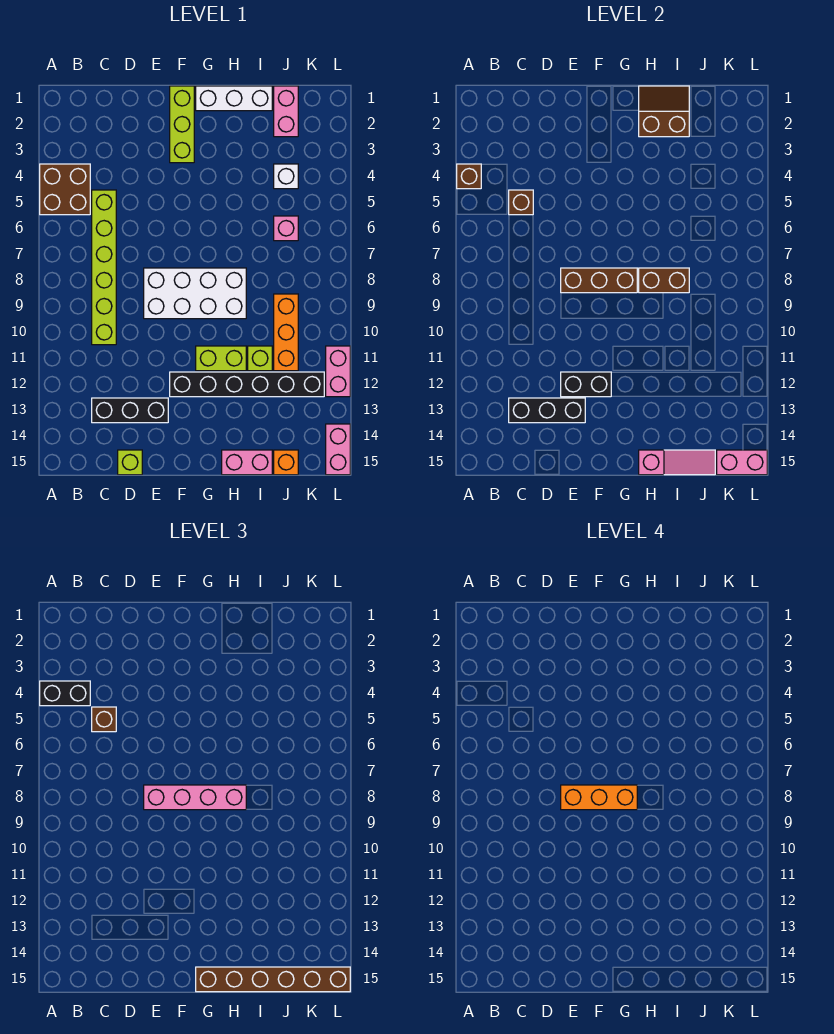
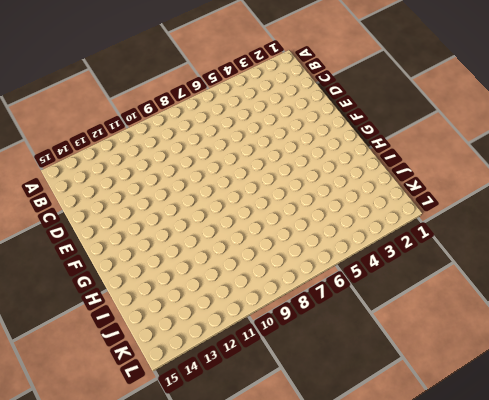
none -> brown brick A4:B5 level 1
none -> lime brick C5:C10 level 1
none -> black brick C13:E13 level 1
none -> lime brick D15 level 1

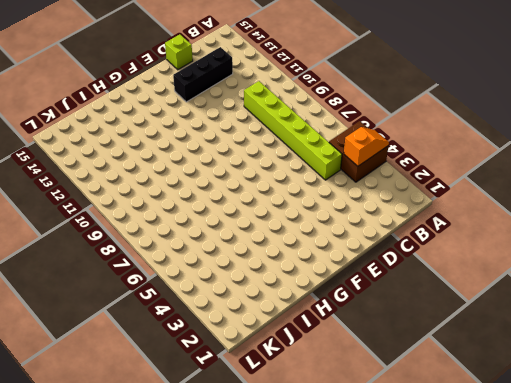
orange slope A4:B4 level 2 top B -> brown brick A4 level 2
none -> white brick E8:H9 level 1
none -> lime brick F1:F3 level 1
none -> black brick F12:K12 level 1
none -> white brick G1:I1 level 1

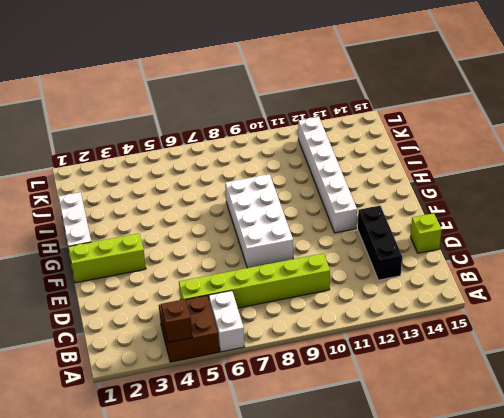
white brick A6:B6 level 1 -> none
white brick F12:K12 level 1 -> black brick F12:K12 level 1
none -> lime brick G11:H11 level 1
none -> pink brick H15:I15 level 1
none -> lime brick I11 level 1
none -> pink brick J1:J2 level 1

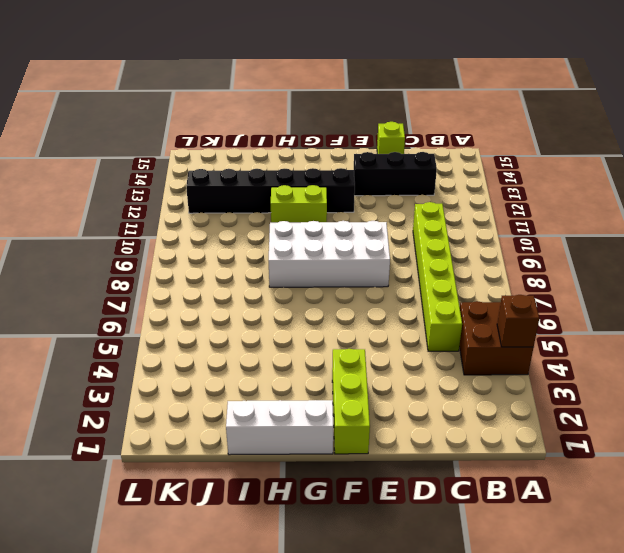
none -> pink brick H15:I15 level 1
none -> lime brick I11 level 1
none -> pink brick J1:J2 level 1
none -> white brick J4 level 1

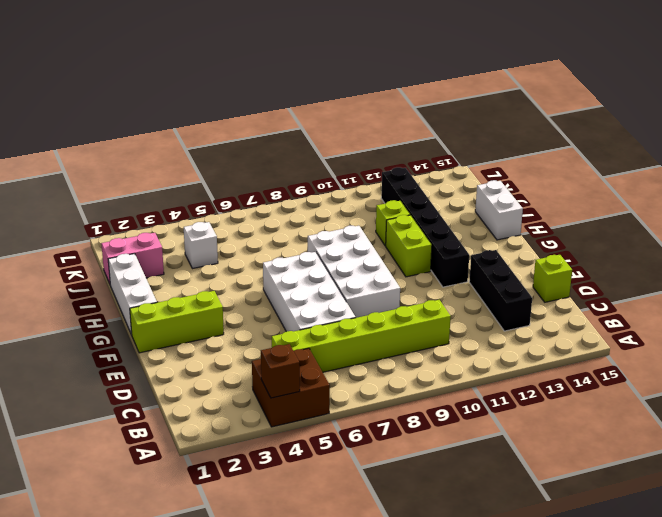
white brick D6:G7 level 1 -> none
white brick H15:I15 level 1 -> pink brick H15:I15 level 1
none -> pink brick J6 level 1
none -> orange brick J9:J11 level 1
none -> orange brick J15 level 1
none -> pink brick L11:L12 level 1

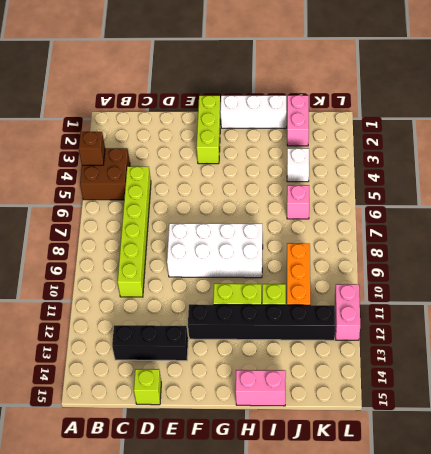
none -> orange brick J15 level 1
none -> pink brick L14:L15 level 1
none -> brown brick C5 level 2
none -> black brick C13:E13 level 2

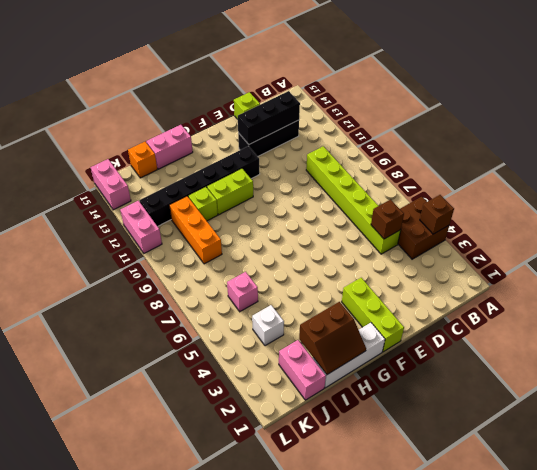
none -> white brick E8:H9 level 1
none -> brown brick E8:G8 level 2
none -> black brick E12:F12 level 2
none -> brown brick H8:I8 level 2

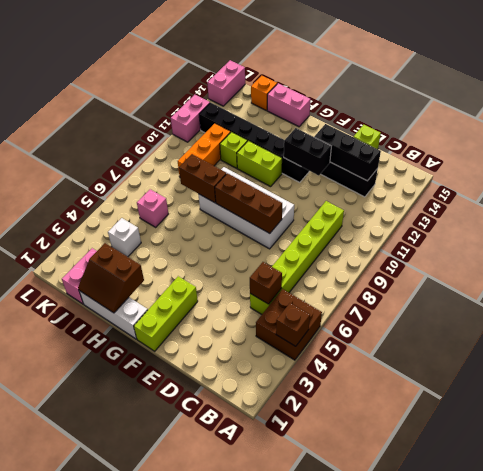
none -> pink slope H15:J15 level 2 top H
none -> pink brick K15:L15 level 2
none -> black brick A4:B4 level 3
none -> brown brick C5 level 3

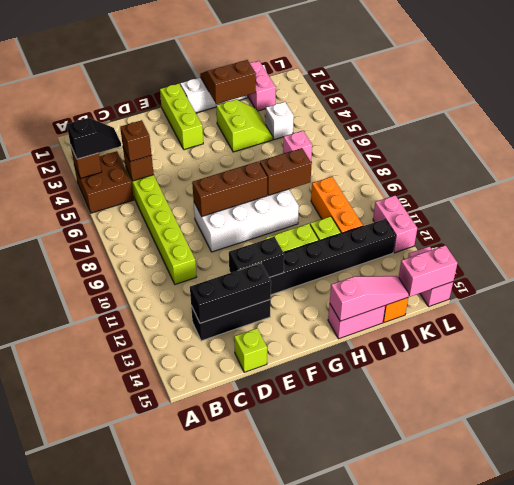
black slope A4:B4 level 3 top A -> black brick A4:B4 level 3
lime slope H3:I4 level 1 top H -> none
none -> pink brick E8:H8 level 3
none -> brown brick G15:L15 level 3
none -> orange brick E8:G8 level 4

